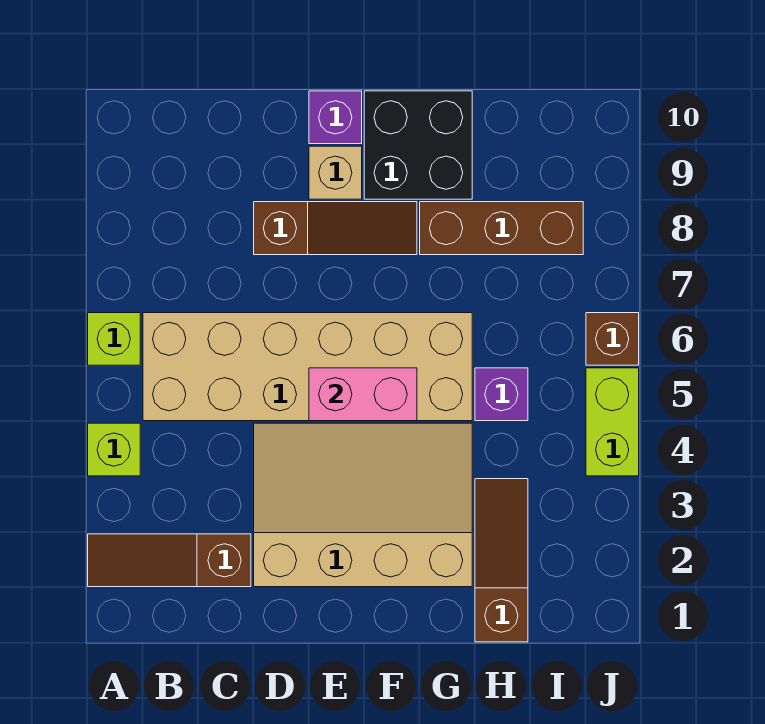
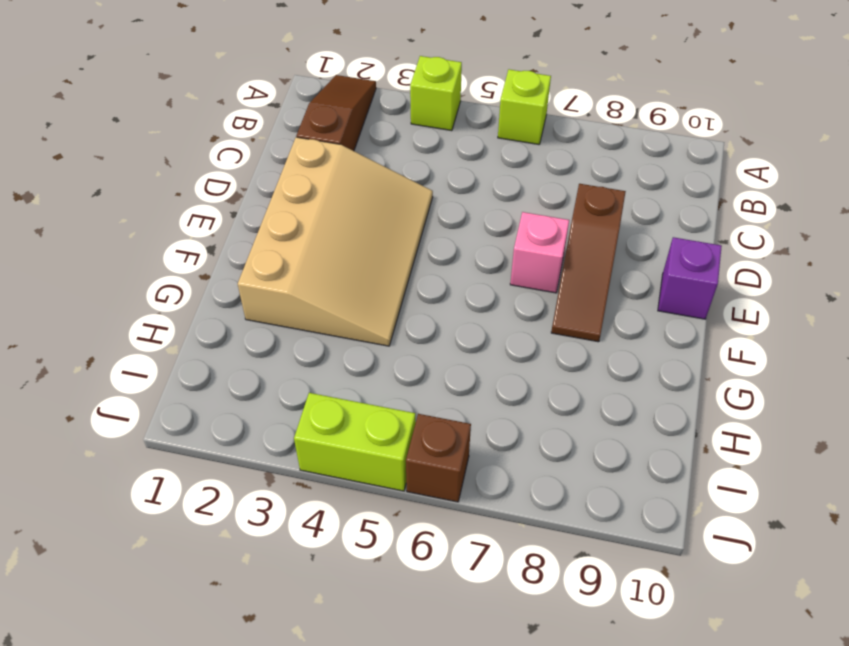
pink brick E7 level 1 -> none
none -> tan brick B5:G6 level 1
none -> tan brick E9 level 1
none -> black brick F9:G10 level 1

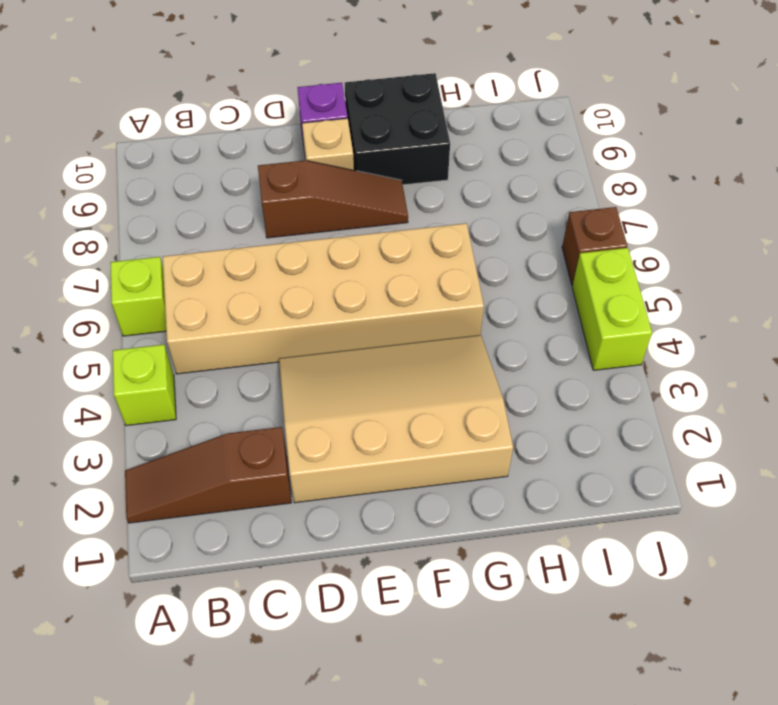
none -> brown brick G8:I8 level 1
none -> brown slope H1:H3 level 1 top 1
none -> purple brick H5 level 1

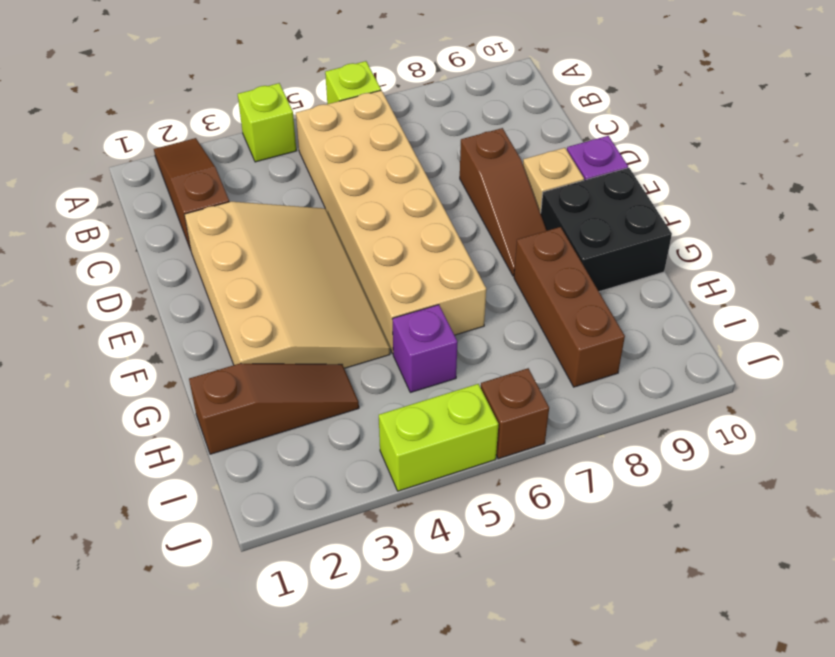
none -> pink brick E5:F5 level 2

